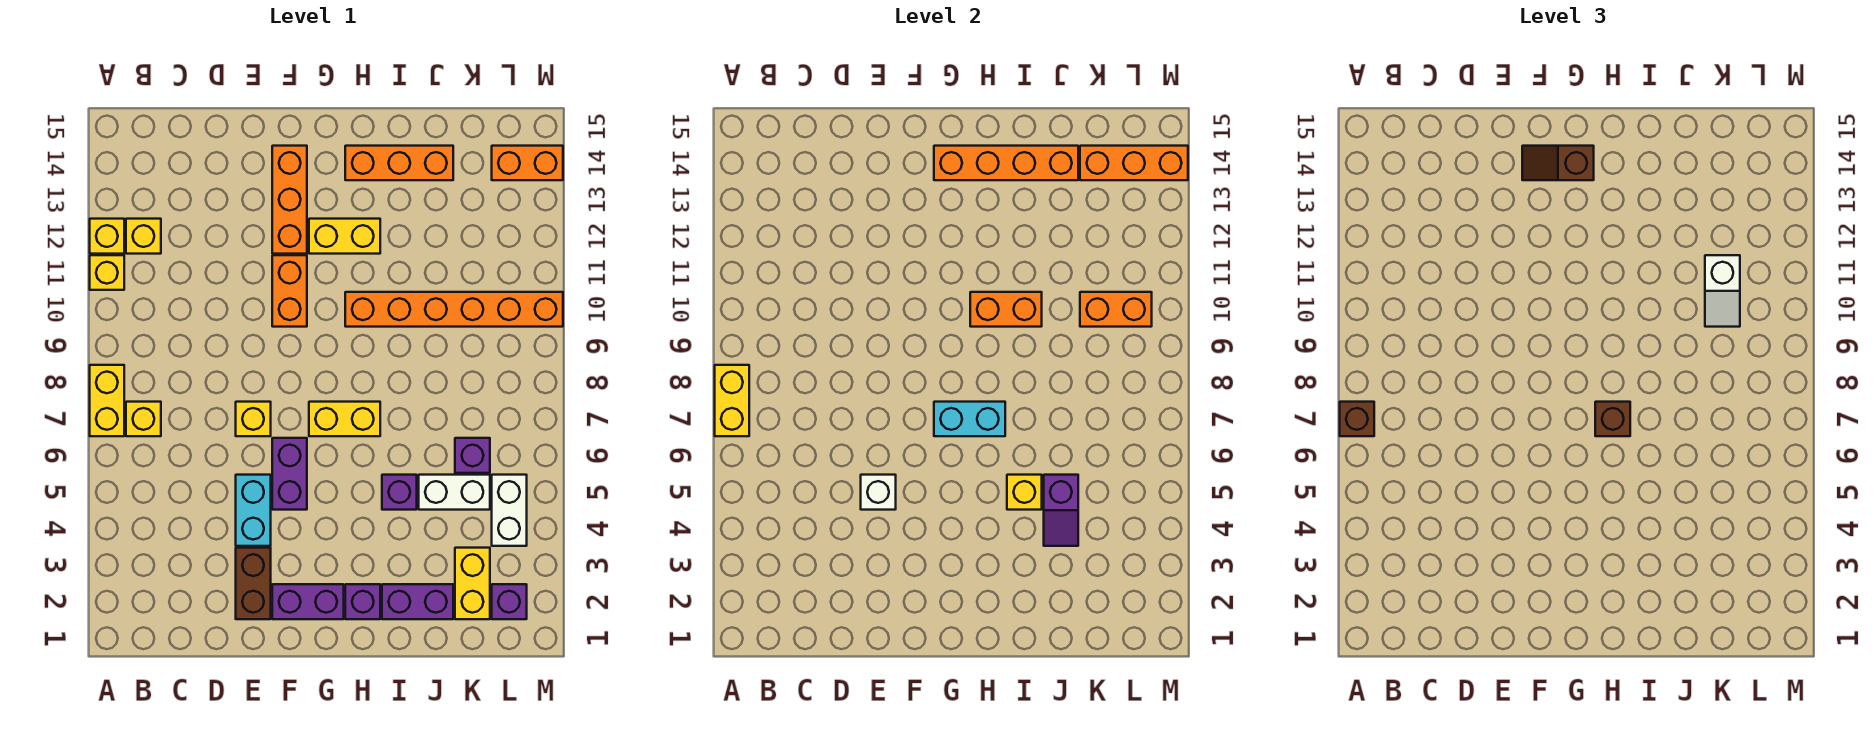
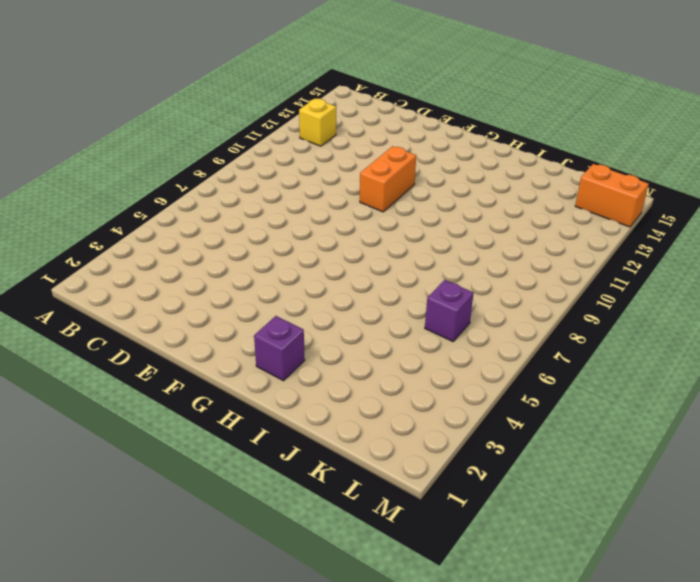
none -> yellow brick A7:A8 level 1
none -> yellow brick A11 level 1
none -> yellow brick A12 level 1
none -> yellow brick B7 level 1

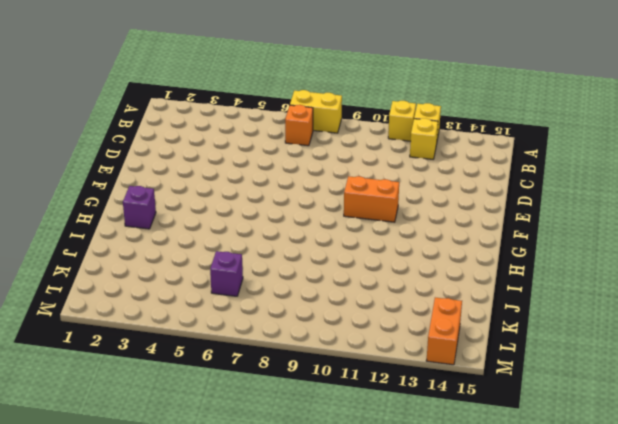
orange brick B7 level 1 -> yellow brick B7 level 1
none -> brown brick E2:E3 level 1
none -> cyan brick E4:E5 level 1
none -> yellow brick E7 level 1
none -> purple brick F2:G2 level 1

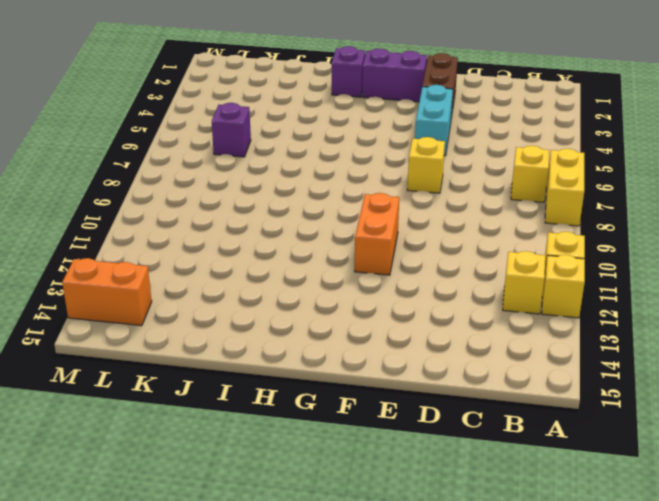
none -> purple brick F5:F6 level 1
none -> orange brick F12:F14 level 1
none -> yellow brick G7:H7 level 1
none -> yellow brick G12:H12 level 1

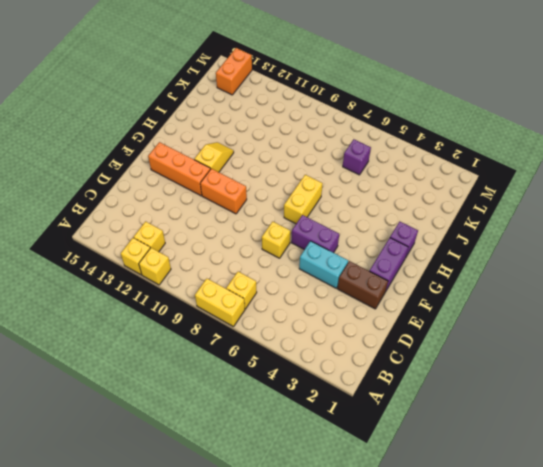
yellow slope G12:H12 level 1 top G -> yellow brick G12:H12 level 1
none -> orange brick H10:M10 level 1
none -> orange brick H14:J14 level 1
none -> purple brick I2:J2 level 1
none -> purple brick I5 level 1

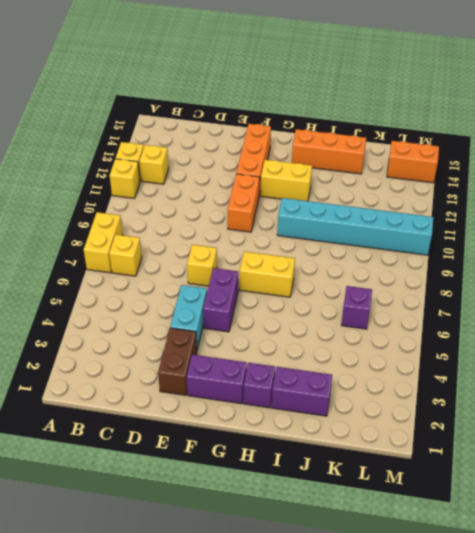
cyan brick H10:M10 level 1 -> orange brick H10:M10 level 1
none -> purple brick I5 level 1
none -> white brick J5:K5 level 1
none -> yellow brick K2:K3 level 1
none -> purple brick L2 level 1

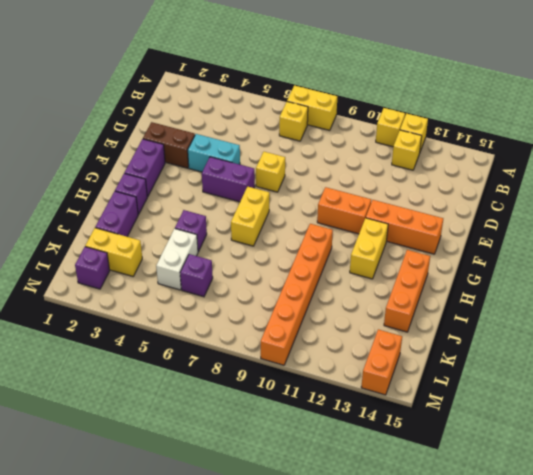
none -> white brick L4:L5 level 1
none -> yellow brick A7:A8 level 2
none -> white brick E5 level 2
none -> cyan brick G7:H7 level 2

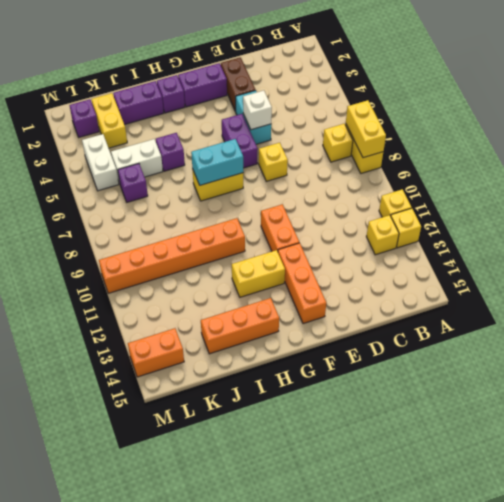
none -> orange brick G14:J14 level 2
none -> orange brick H10:I10 level 2
none -> yellow brick I5 level 2
none -> purple slope J4:J5 level 2 top 5

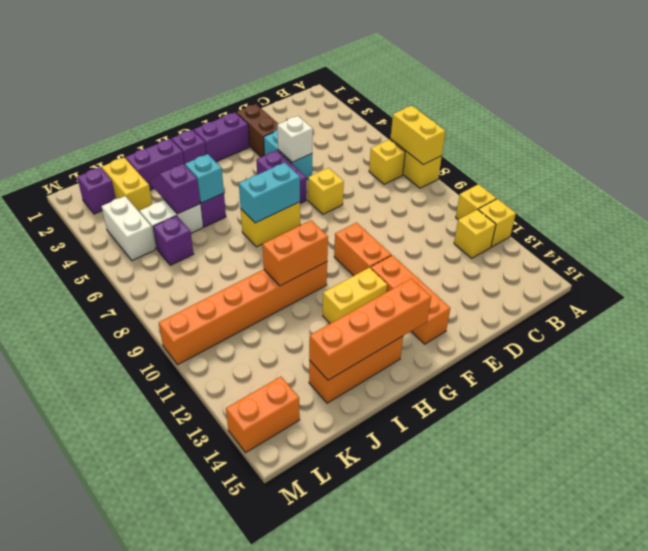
cyan brick I5 level 2 -> yellow brick I5 level 2
none -> orange brick K10:L10 level 2
none -> orange brick K14:M14 level 2
none -> brown brick A7 level 3
none -> brown slope F14:G14 level 3 top G

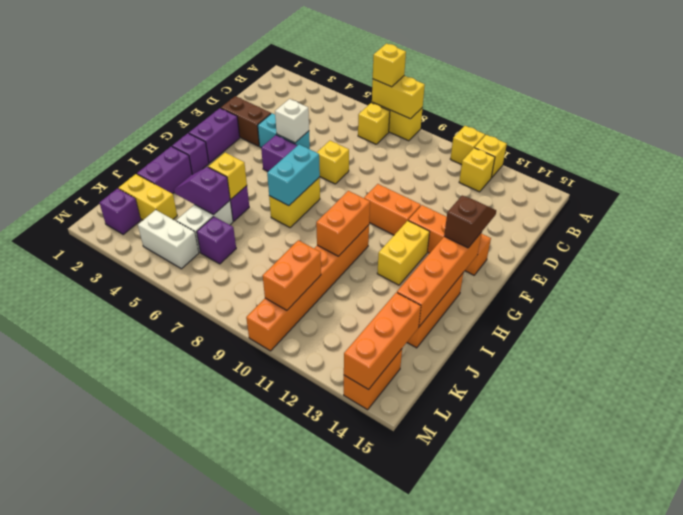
yellow brick A7 level 3 -> brown brick A7 level 3
none -> brown brick H7 level 3
none -> white slope K10:K11 level 3 top 11

